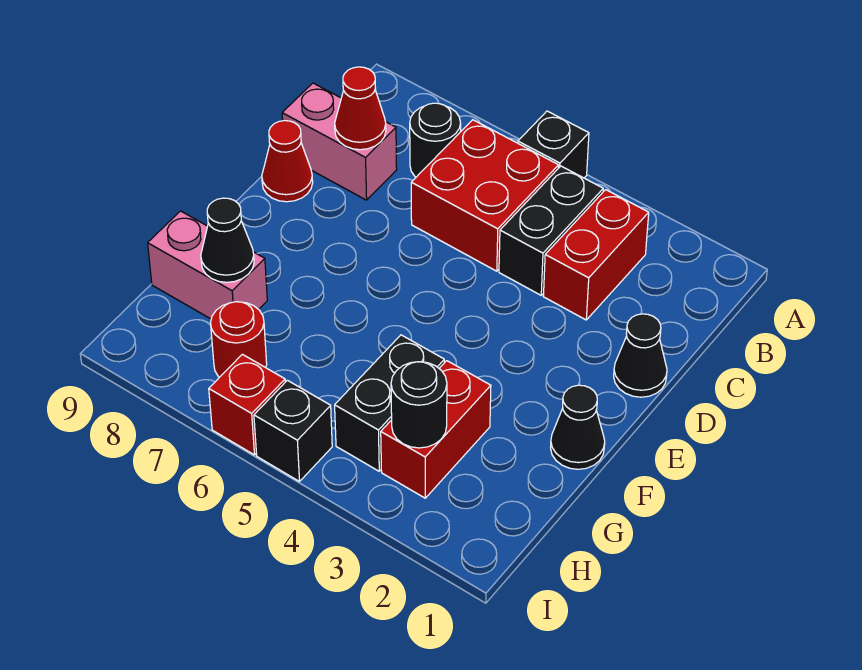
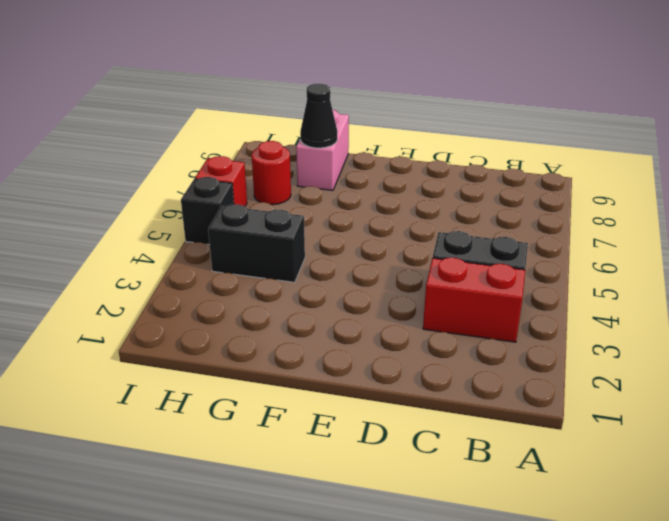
none -> black brick A5 level 1
none -> red brick B5:C6 level 1
none -> black round brick B7 level 1

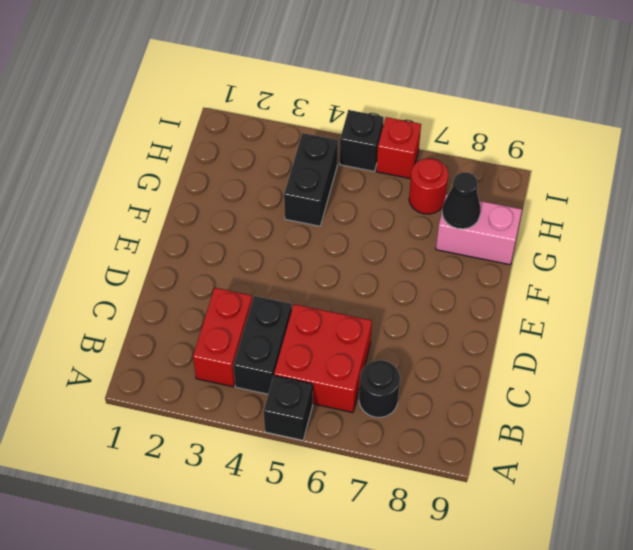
none -> pink brick C8:C9 level 1
none -> black cone D1 level 1
none -> red cone D9 level 1

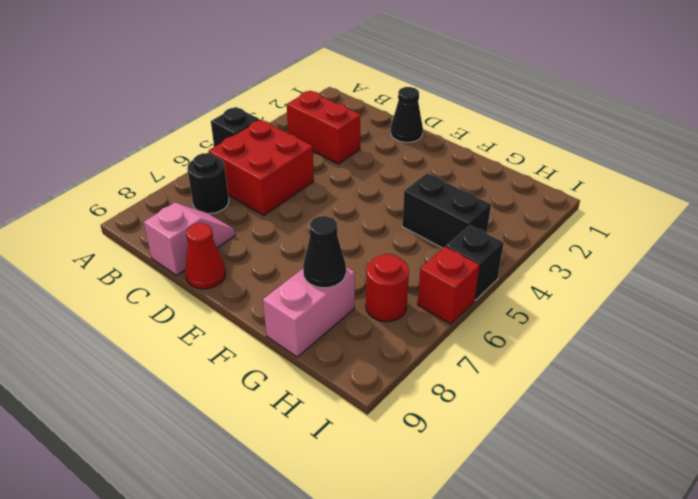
pink slope C8:C9 level 1 top 9 -> pink brick C8:C9 level 1
none -> black brick B4:C4 level 1
none -> black cone F1 level 1
none -> red brick G3:H3 level 1

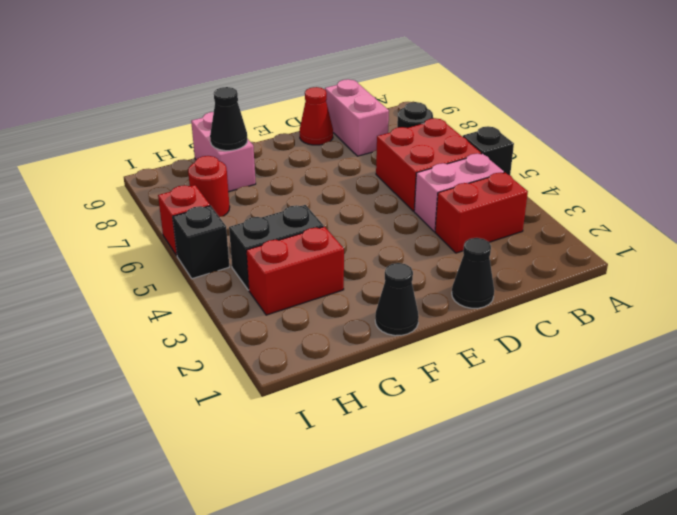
pink brick B4:C4 level 1 -> black brick B4:C4 level 1
none -> red cone C8 level 2
none -> black round brick H3 level 2

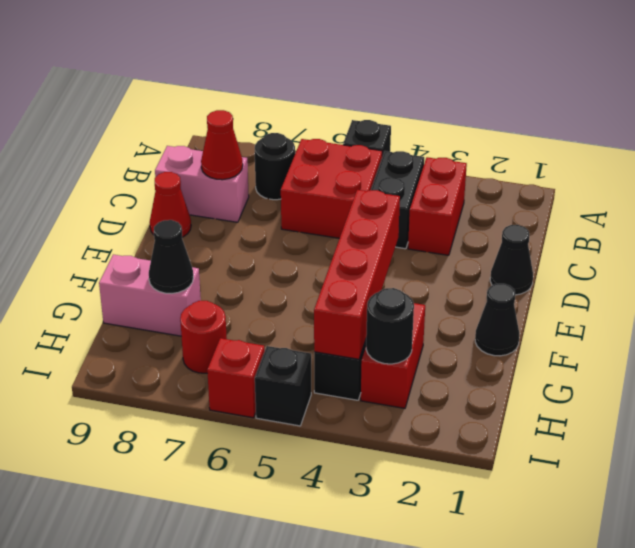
red brick E4:H4 level 2 -> none

